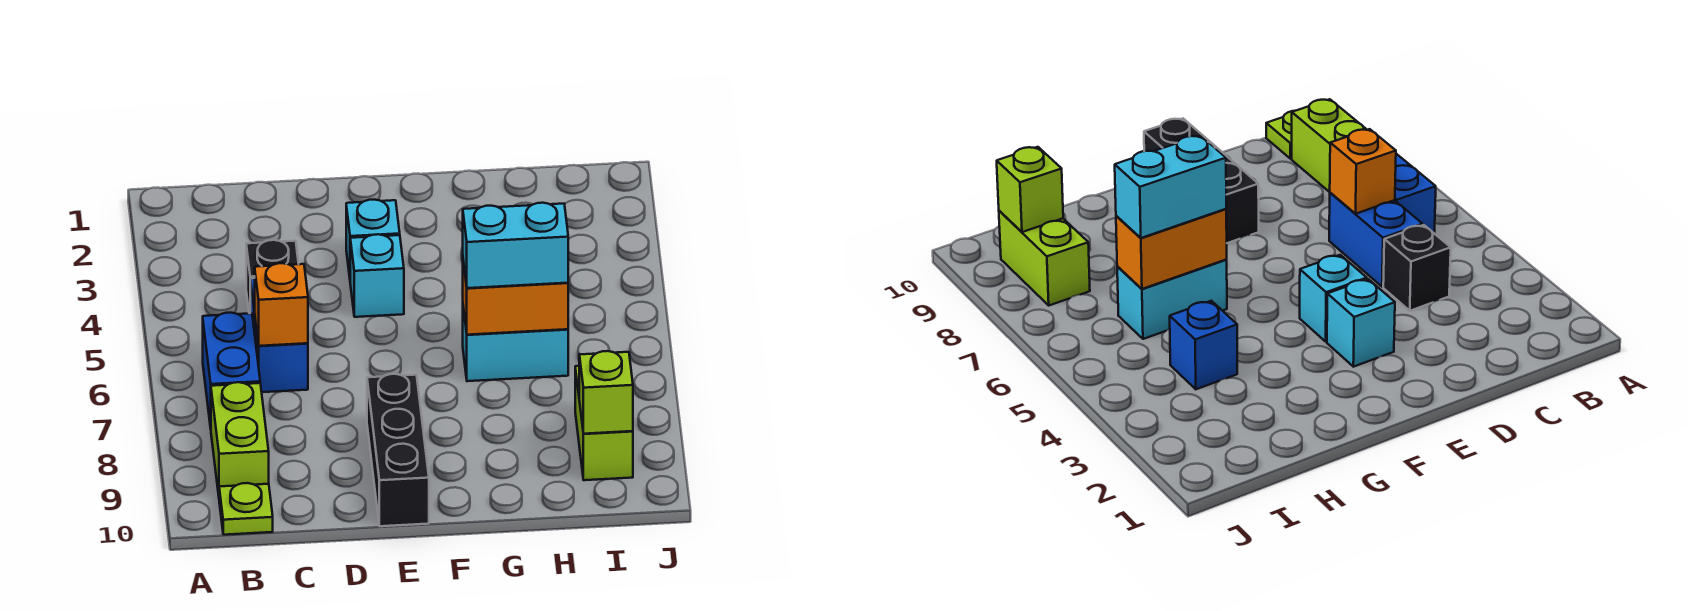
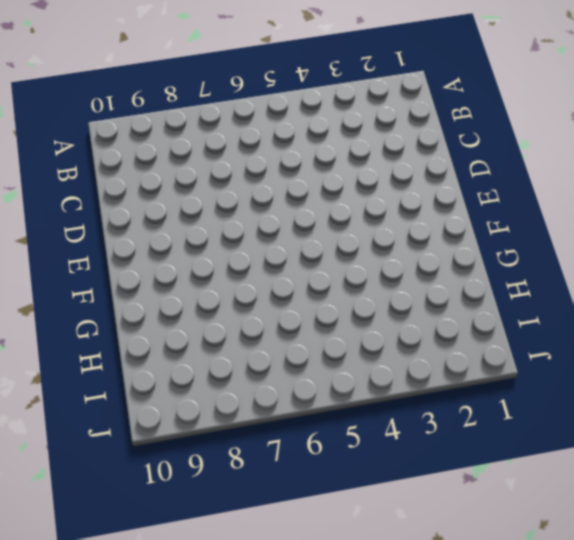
none -> blue brick B6:B7 level 1
none -> lime brick B8:B9 level 1
none -> lime plate B10 level 1

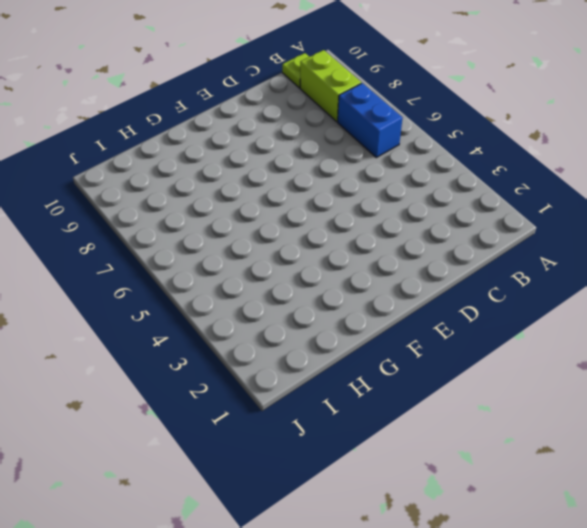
none -> black brick C4 level 1
none -> blue brick C5:C6 level 1
none -> cyan brick E3 level 1

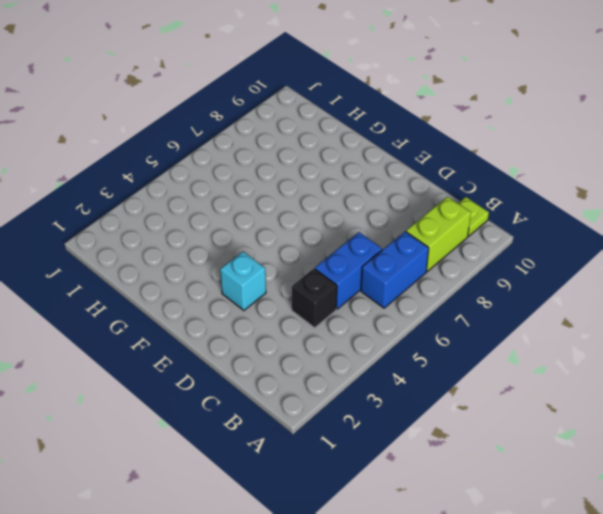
none -> cyan brick E4 level 1
none -> black brick E8:E10 level 1
none -> cyan brick G6:H6 level 1

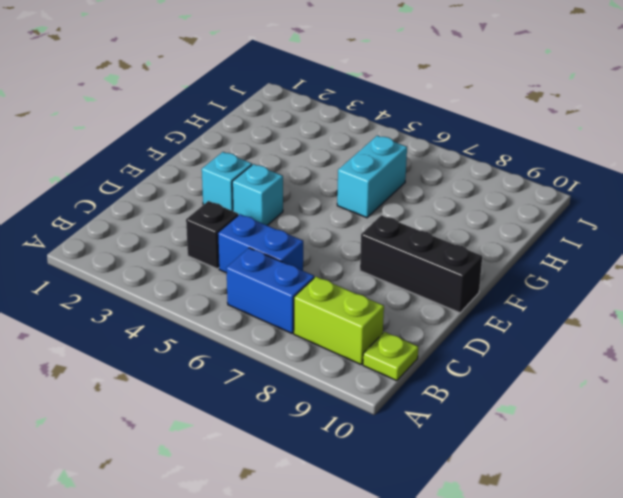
none -> blue brick H4 level 1
none -> lime brick I8:I9 level 1
none -> orange brick C6 level 2

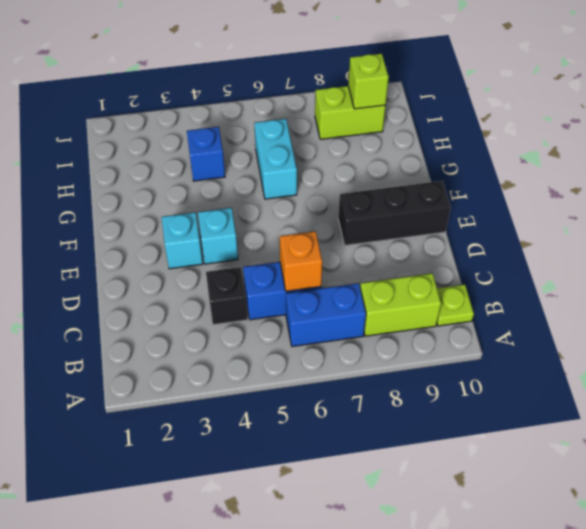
none -> orange brick G6:H6 level 2
none -> cyan brick G6:H6 level 3

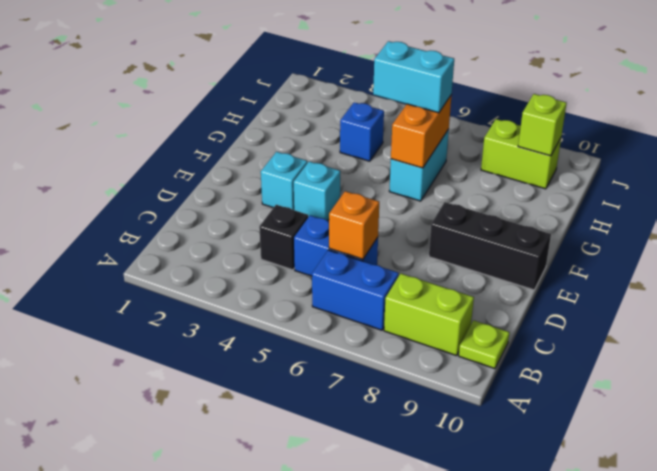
cyan brick H5:H6 level 3 -> cyan brick G6:H6 level 3

